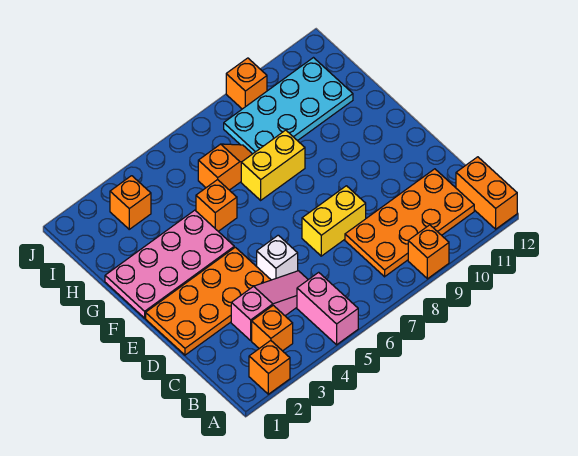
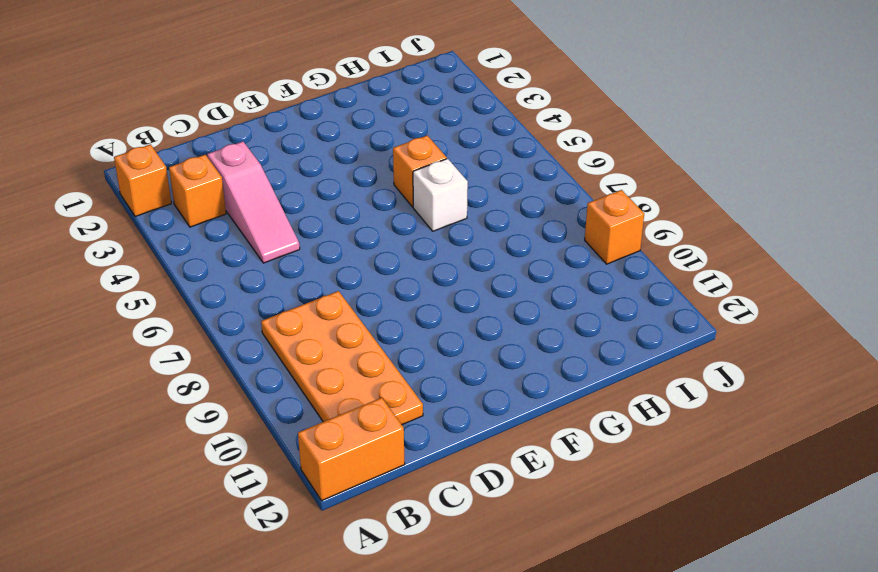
white brick G6 level 1 -> white brick D5 level 1
none -> pink brick A5:B5 level 1
none -> orange brick A9 level 1
none -> orange plate D1:E4 level 1

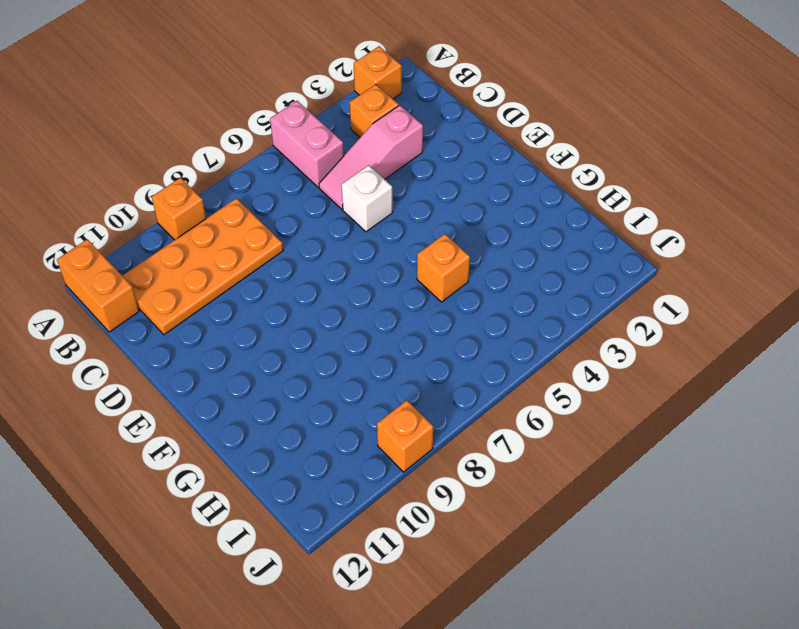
none -> orange plate D1:E4 level 1
none -> yellow brick D7:D8 level 1
none -> pink plate F1:G4 level 1

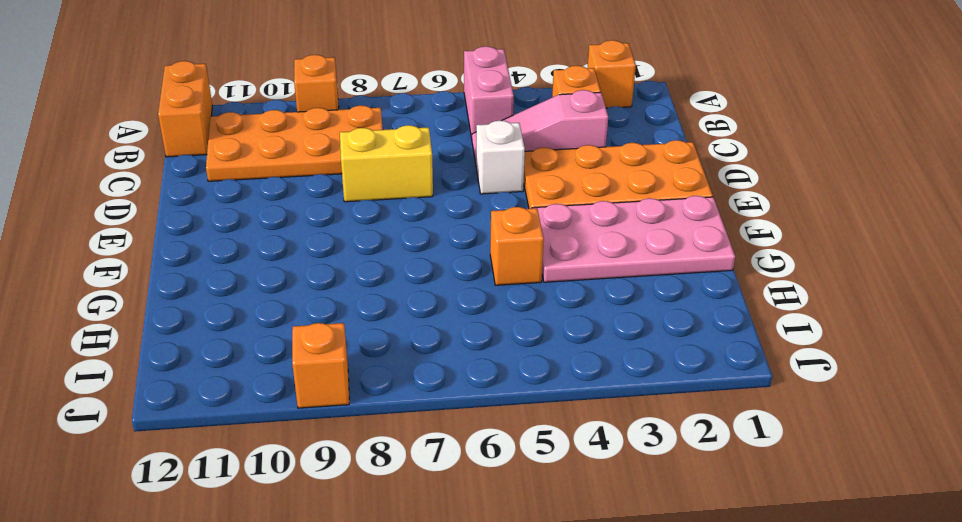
none -> yellow brick G7:G8 level 1
none -> orange slope H6:H7 level 1 top 6
none -> cyan plate H8:I11 level 1

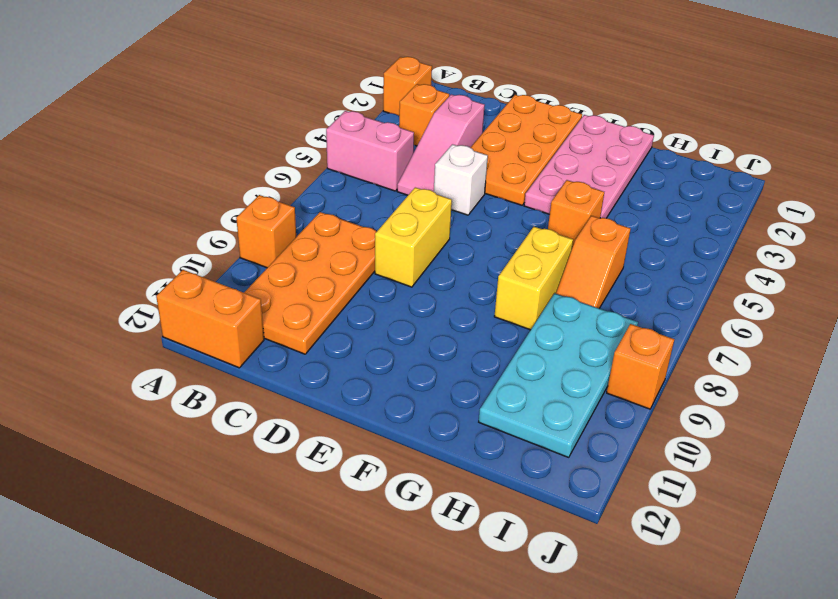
none -> orange brick I3 level 1

